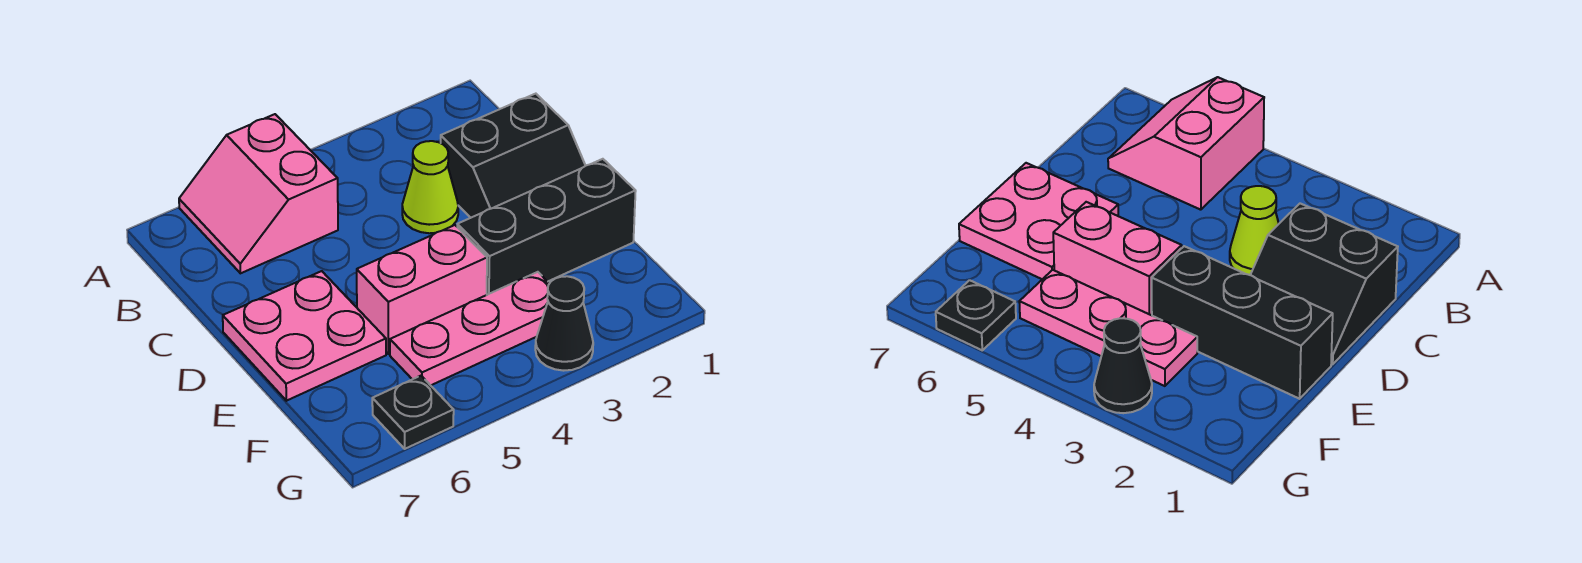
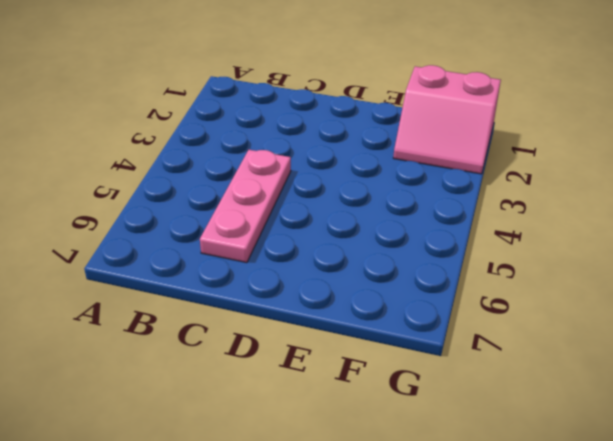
pink plate C4:C6 level 1 -> pink plate F3:F5 level 1
pink slope F1:G2 level 1 top 1 -> pink slope A5:B6 level 1 top 5
none -> black slope C1:D2 level 1 top C
none -> lime cone C3 level 1

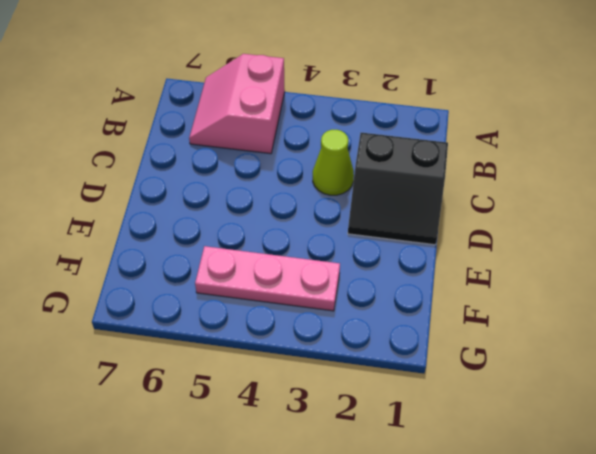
none -> pink plate D6:E7 level 1
none -> black brick E1:E3 level 1

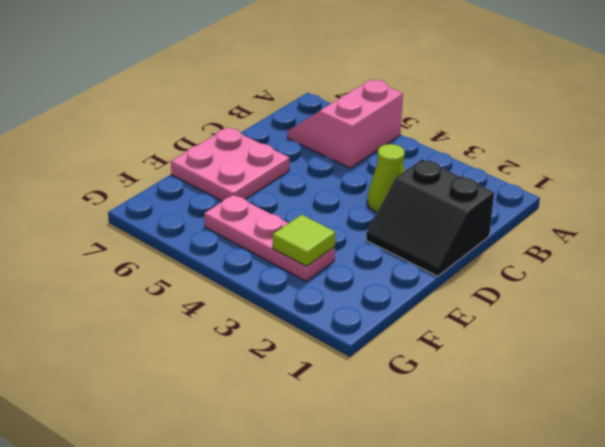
lime tile F3 level 2 -> none
none -> black brick E1:E3 level 1
none -> pink brick E4:E5 level 1

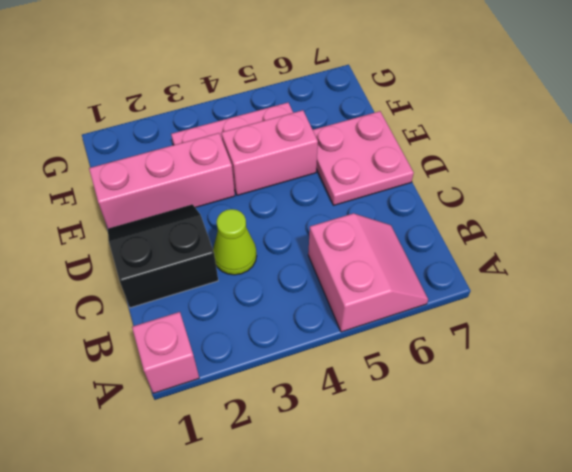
pink brick A1 level 1 -> none
pink brick E1:E3 level 1 -> black brick E1:E3 level 1
none -> black cone G3 level 1
none -> black plate G6 level 1

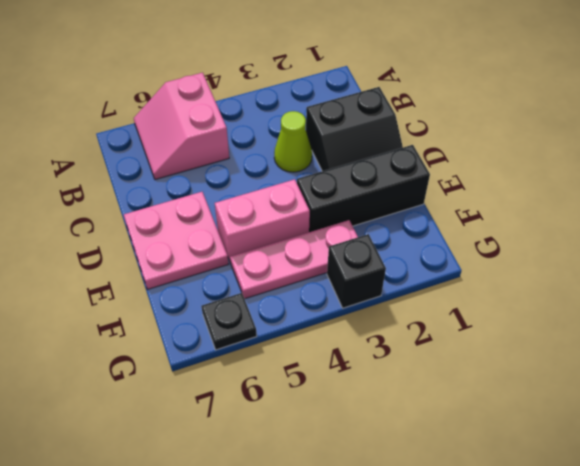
black brick G3 level 1 -> black cone G3 level 1

